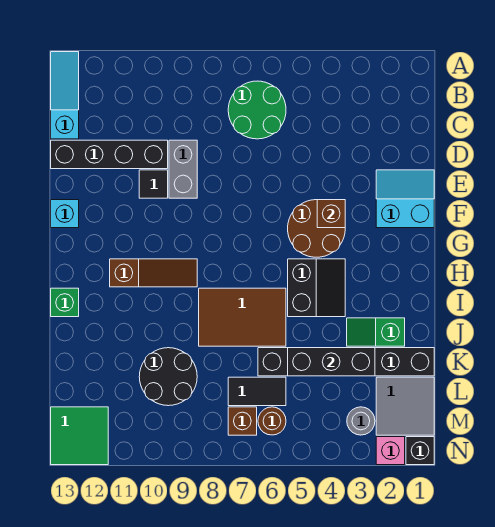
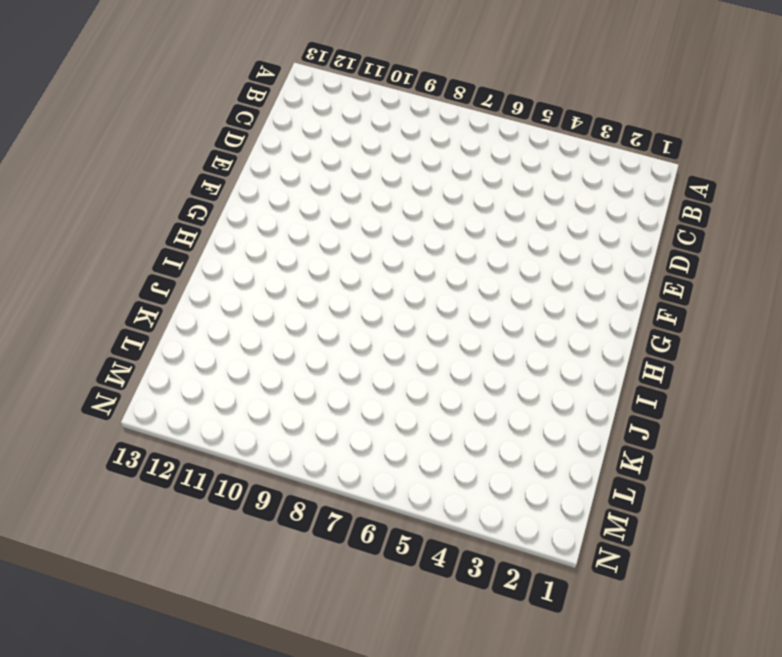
none -> cyan slope A13:C13 level 1 top C
none -> green round brick B6:C7 level 1
none -> grey brick D9:E9 level 1

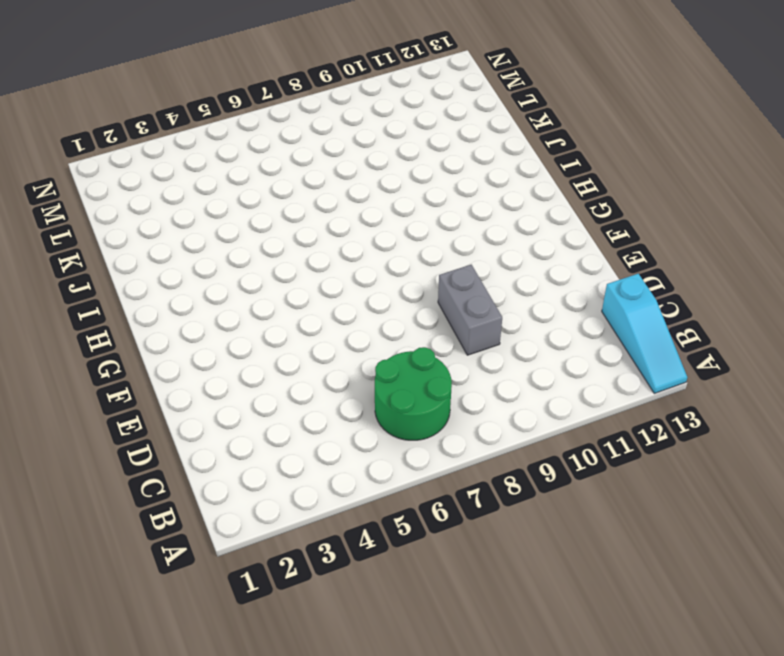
none -> black brick D10:D13 level 1
none -> cyan slope E1:F2 level 1 top F
none -> black tile E10 level 1

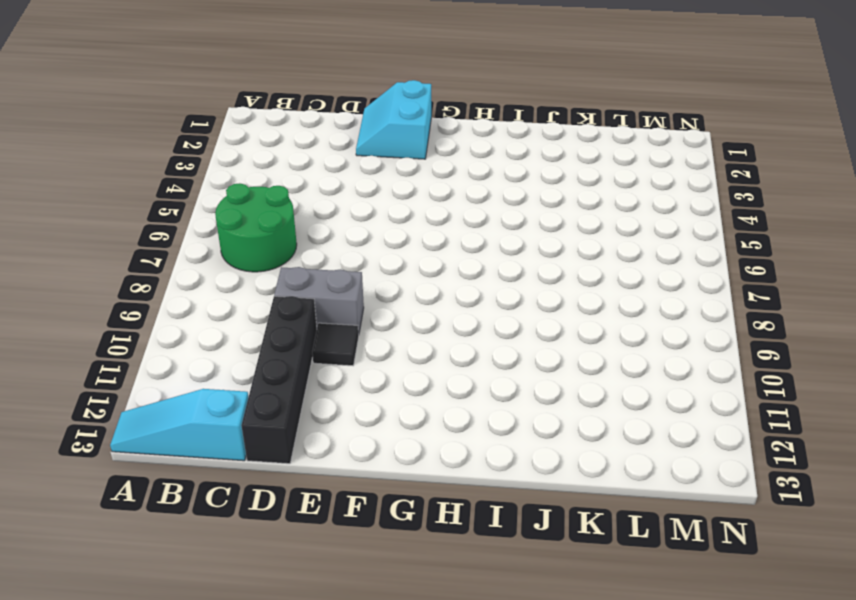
none -> brown round brick F4:G5 level 1
none -> cyan brick F13 level 1
none -> black slope H4:I5 level 1 top 5

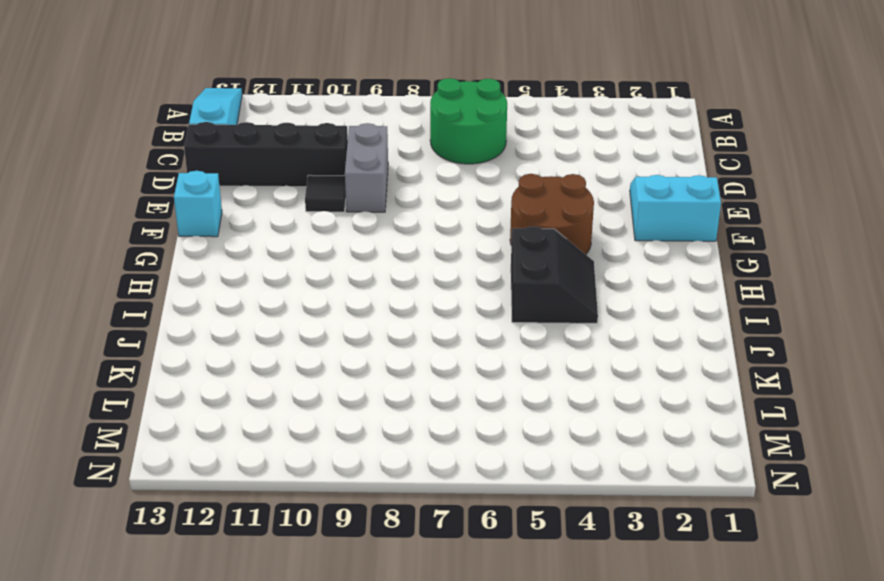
none -> brown slope H9:H11 level 1 top 11
none -> brown tile I6:J8 level 1
none -> green brick I13 level 1

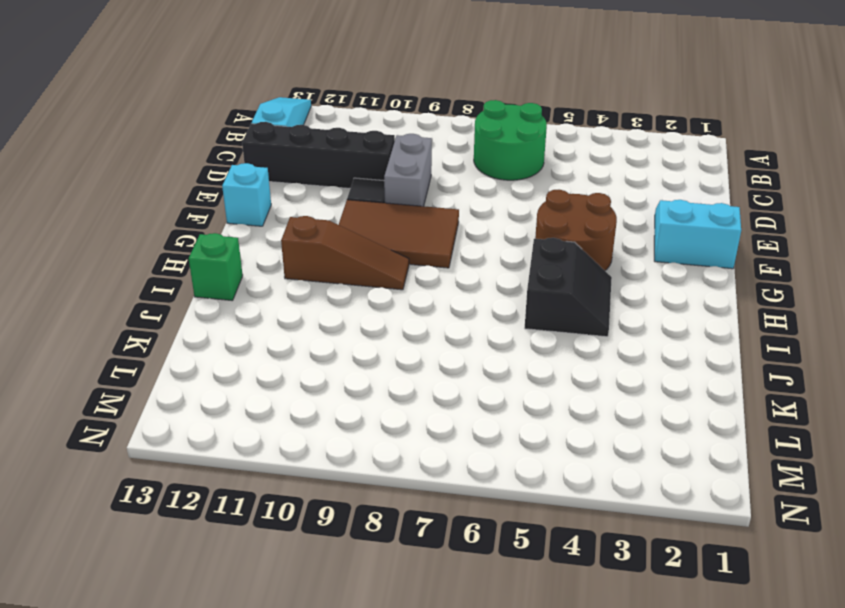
brown tile F8:G10 level 1 -> brown tile I6:J8 level 1
none -> green slope J2:J3 level 1 top 2
none -> black brick K1:K6 level 1
none -> black round brick K9:L10 level 1

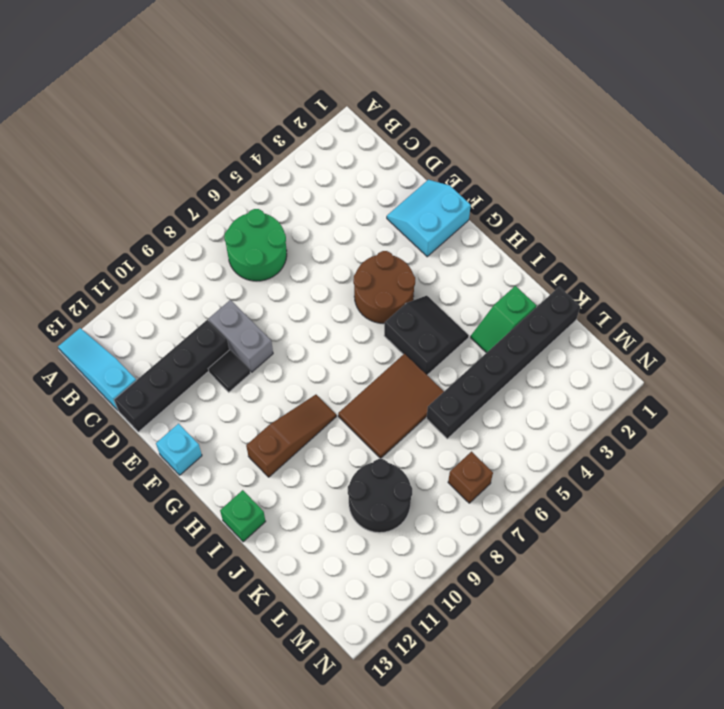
none -> grey tile L1:M2 level 1
none -> black tile L6:L7 level 1
none -> grey round brick M3 level 1

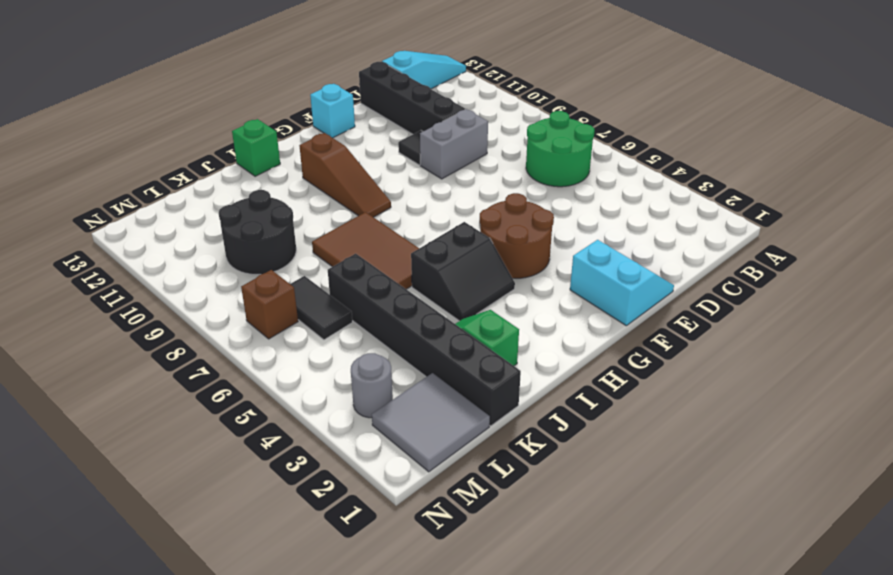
none -> brown round brick M6 level 1
none -> green tile M12:N13 level 1
none -> black brick N1 level 1

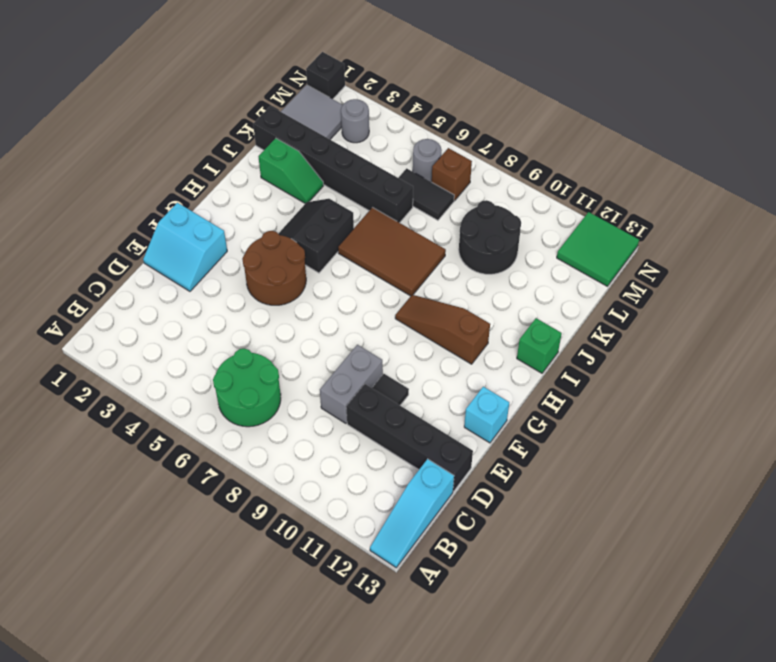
grey round brick M6 level 1 -> brown round brick M6 level 1
none -> pink brick N2 level 1
none -> brown brick F4 level 2
none -> black brick K3:K5 level 2

